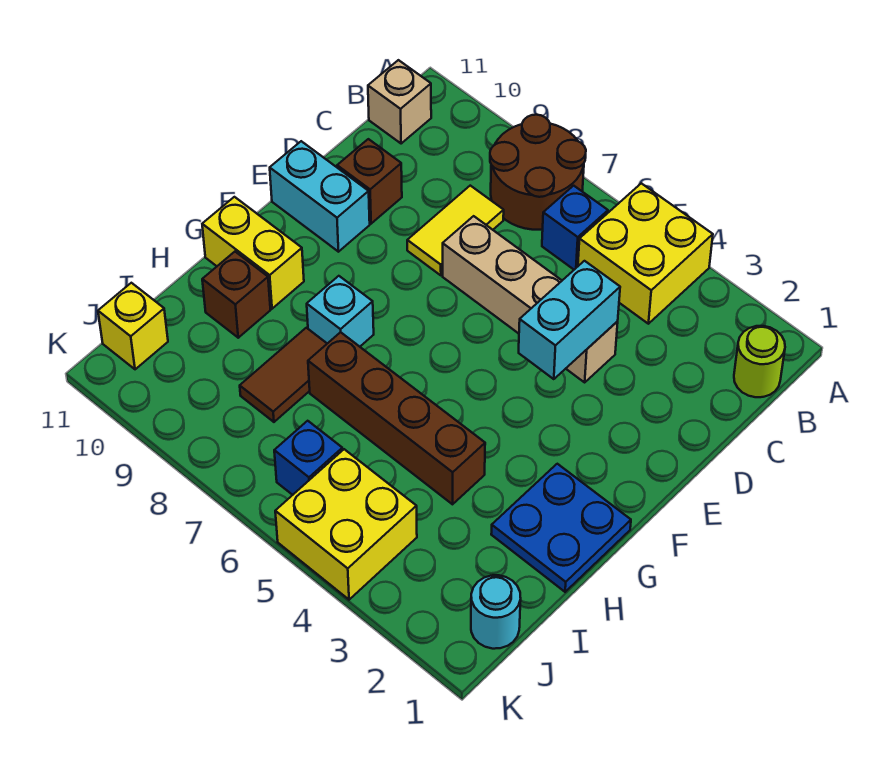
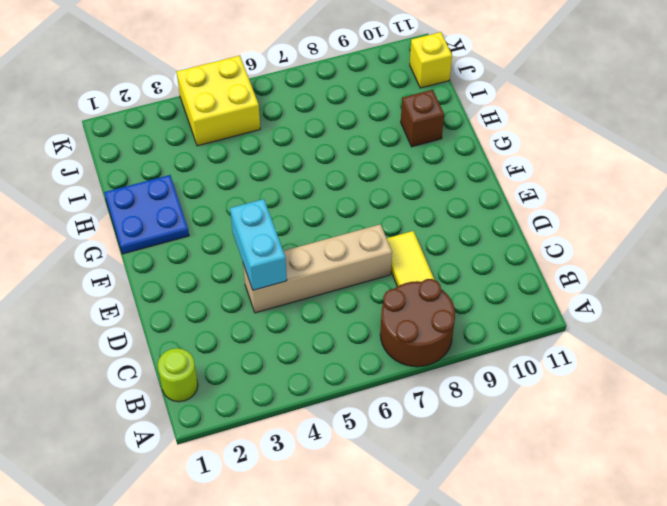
none -> yellow brick A4:B5 level 1
none -> blue brick B6 level 1
none -> tan brick B11 level 1

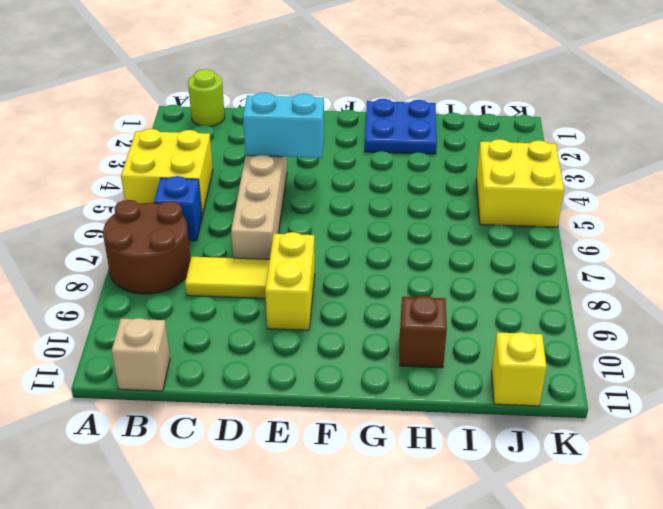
yellow brick E8:E9 level 1 -> yellow brick G10:G11 level 1
none -> brown brick D10 level 1
none -> cyan brick E10:E11 level 1
none -> cyan brick G8 level 1

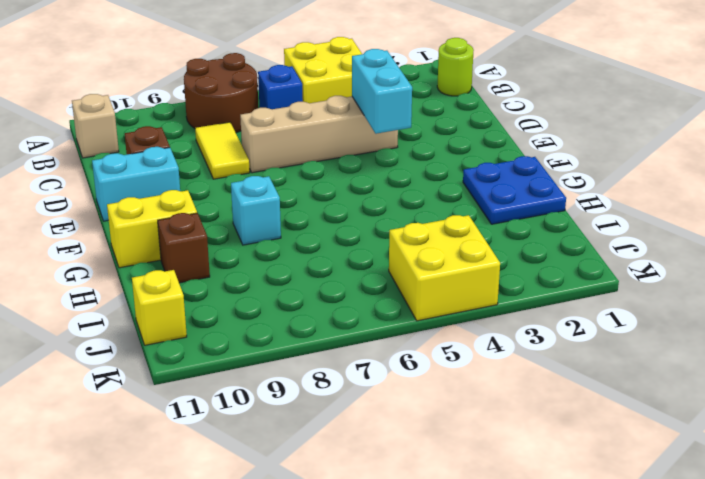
none -> brown brick H4:H7 level 1
none -> brown tile H8:I8 level 1
none -> cyan round brick J1 level 1

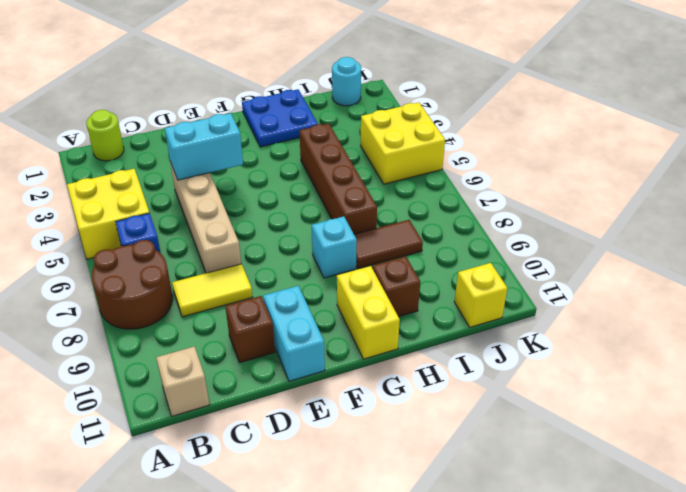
none -> blue brick J6 level 1

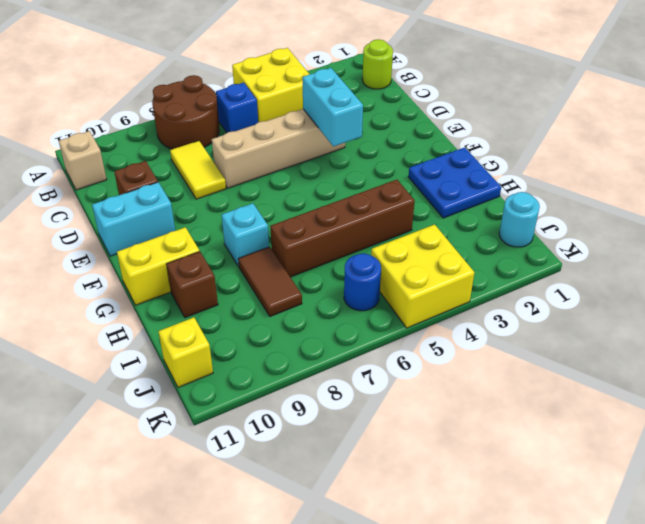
blue round brick J6 level 1 -> blue brick J6 level 1

